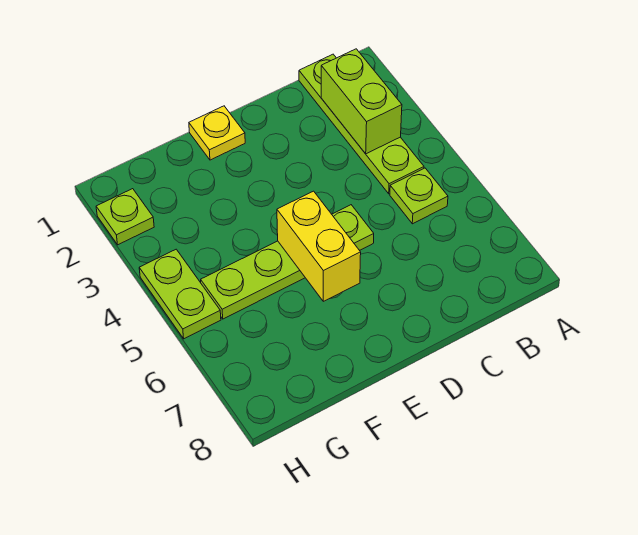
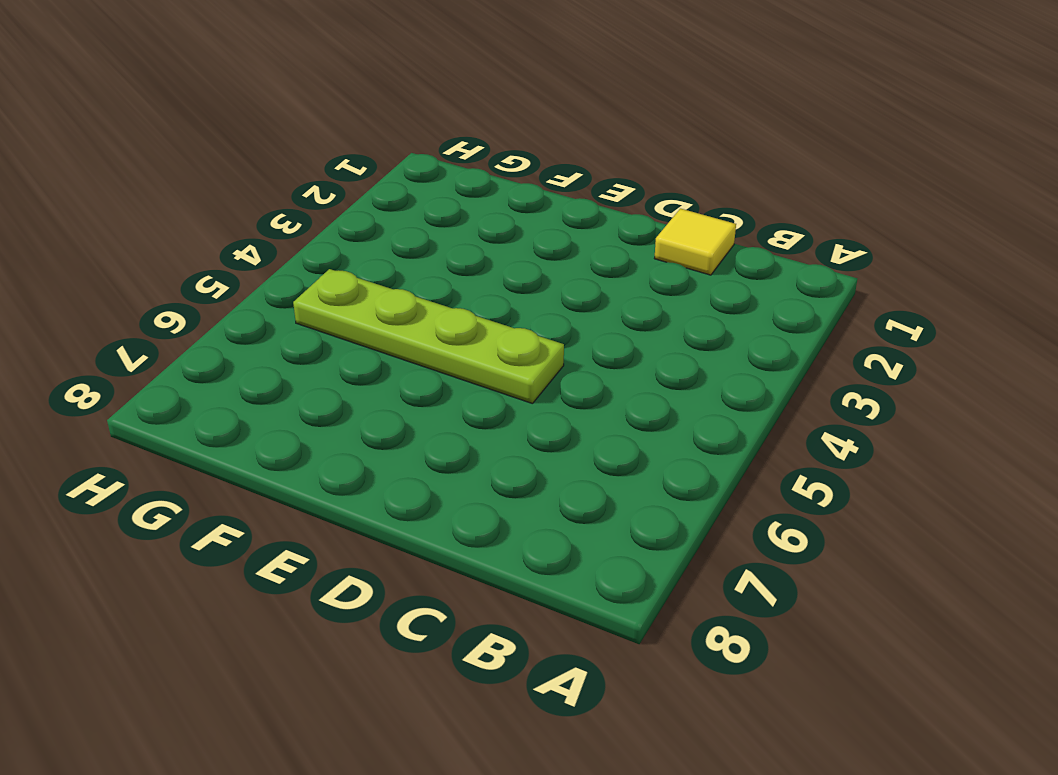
yellow tile C1 level 1 -> none
none -> lime plate B1:B4 level 1
none -> lime plate B5 level 1

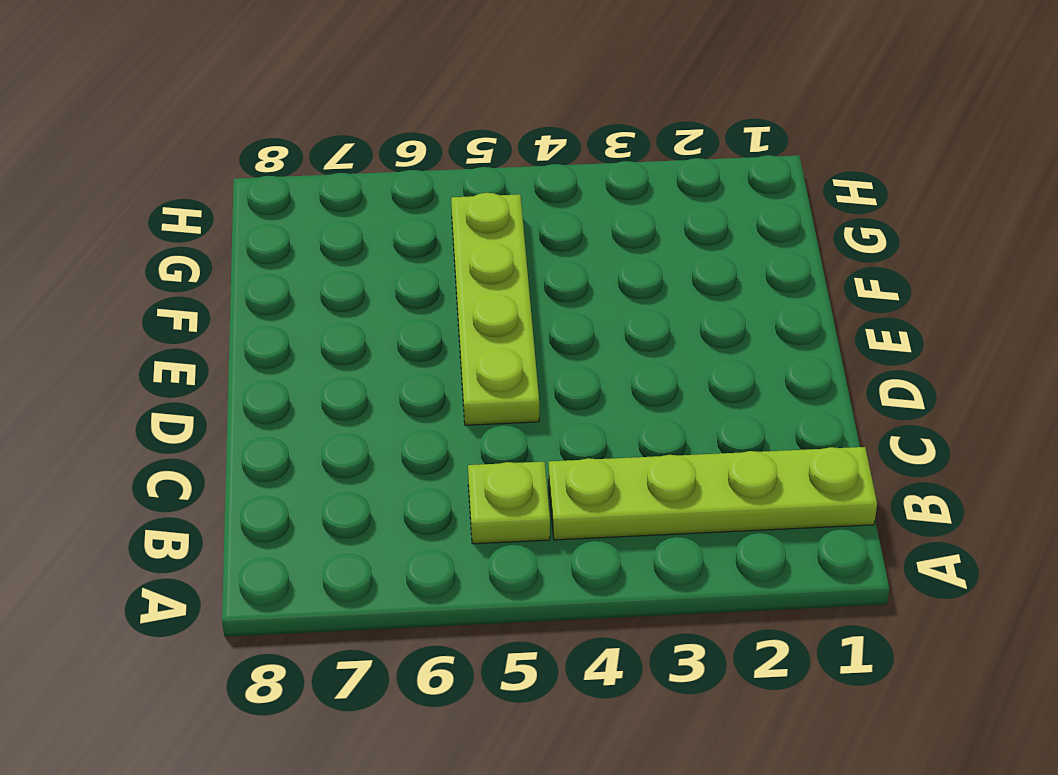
none -> yellow plate E1 level 1
none -> lime plate H2 level 1

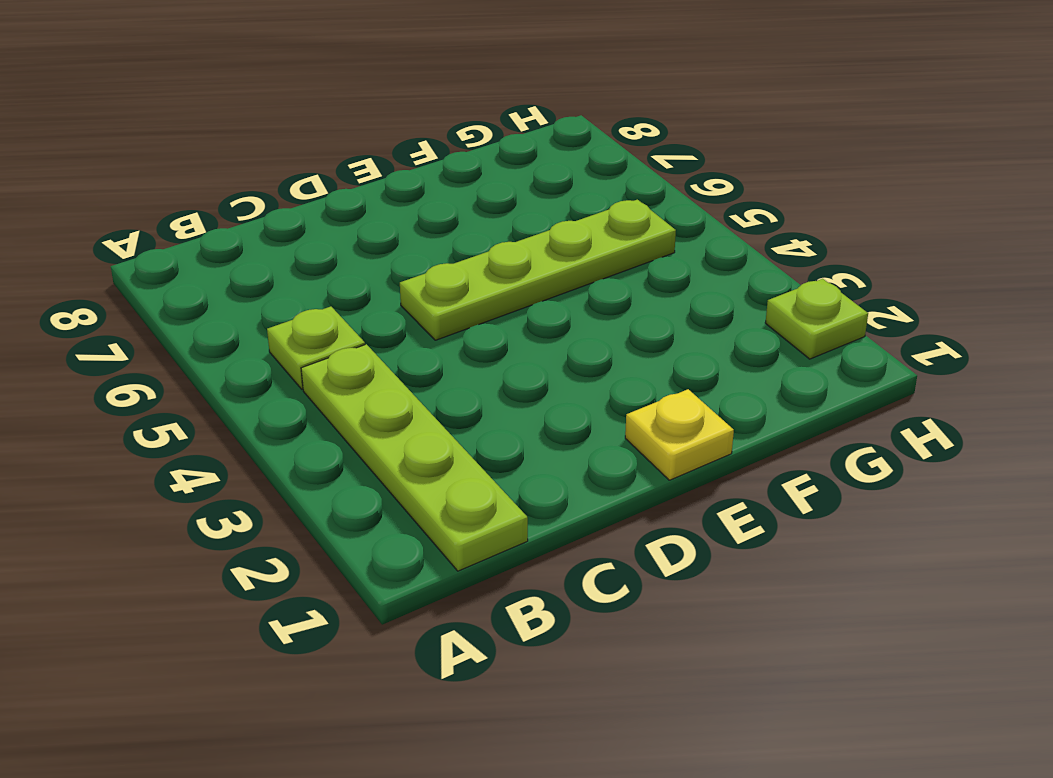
none -> lime plate H4:H5 level 1
none -> lime brick B2:B3 level 2

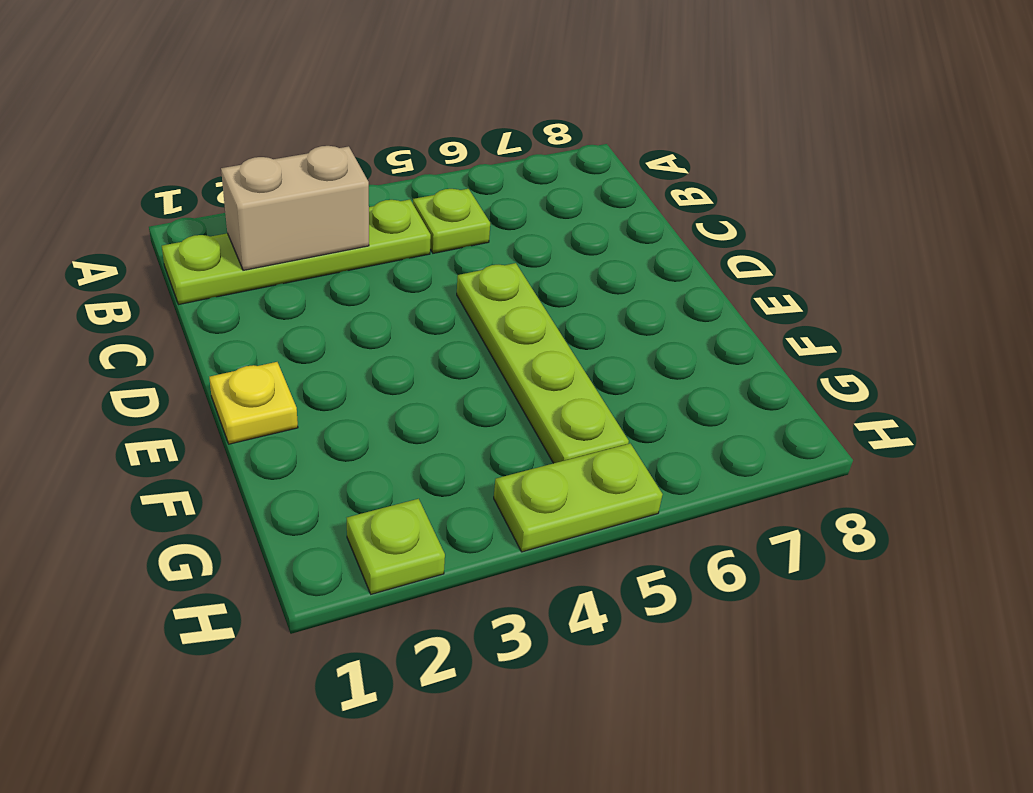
tan brick B2:B3 level 2 -> lime brick B2:B3 level 2
none -> yellow brick E5:E6 level 2

